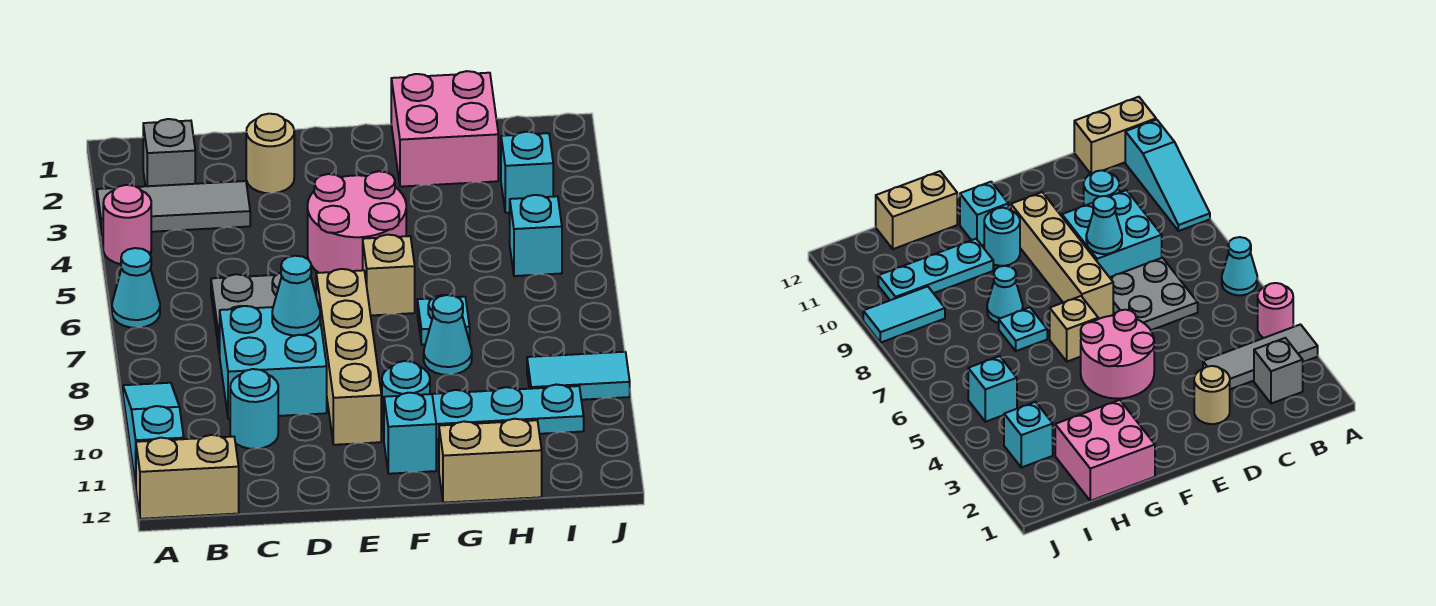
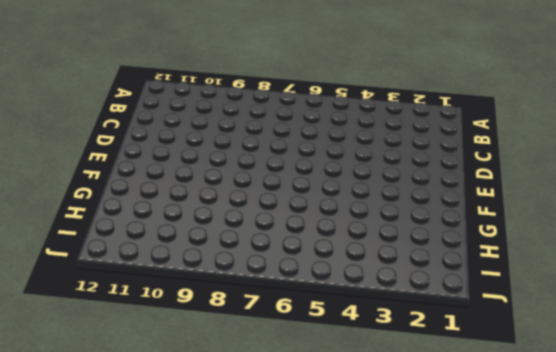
none -> grey tile A3:C3 level 1
none -> pink round brick A4 level 1
none -> cyan cone A6 level 1

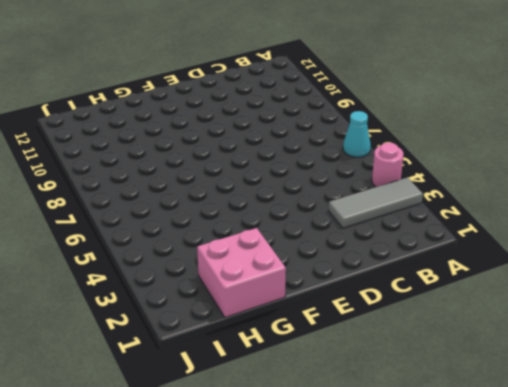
none -> cyan slope A9:A11 level 1 top 11
none -> tan brick A12:B12 level 1
none -> grey brick B2 level 1

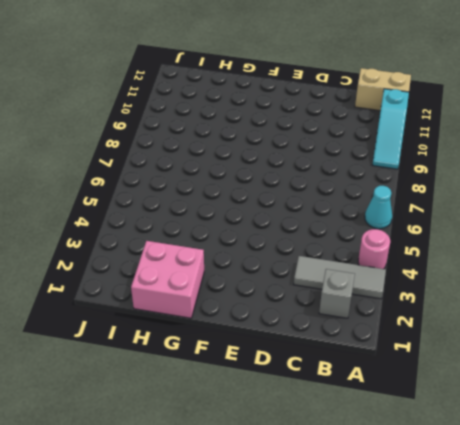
none -> grey plate C6:D7 level 1
none -> cyan brick C8:D9 level 1
none -> cyan round brick C10 level 1

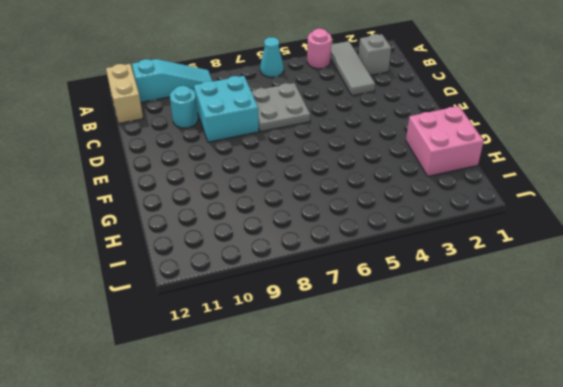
none -> tan round brick D2 level 1
none -> pink round brick E4:F5 level 1
none -> tan brick E7:E10 level 1

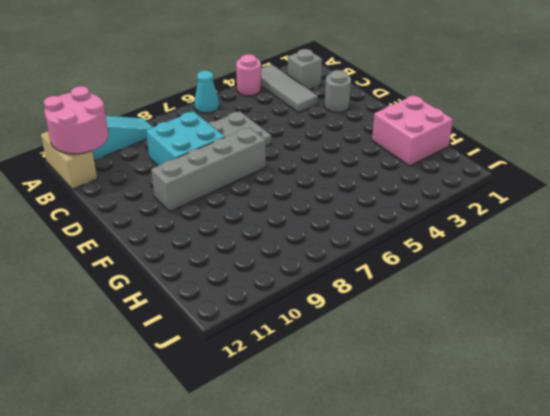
pink round brick A11:B12 level 2 -> pink round brick E4:F5 level 1
grey round brick D2 level 1 -> tan round brick D2 level 1
grey brick E7:E10 level 1 -> tan brick E7:E10 level 1
none -> cyan round brick C10 level 1
none -> tan brick F6 level 1
none -> cyan round brick F10 level 1

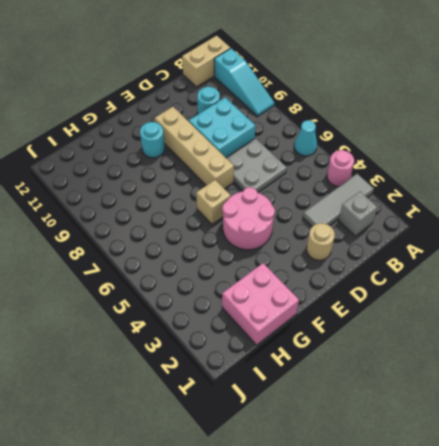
none -> cyan brick F11 level 1
none -> cyan plate G7 level 1
none -> cyan cone G8 level 1

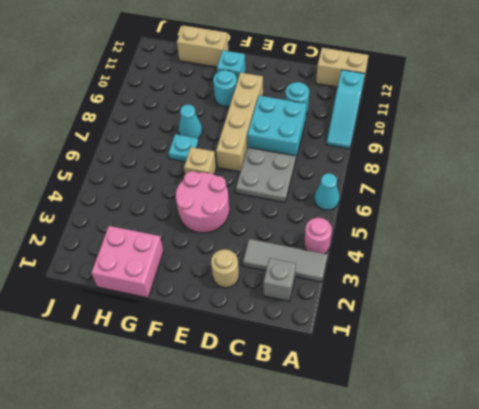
none -> cyan plate G10:I10 level 1
none -> cyan brick I3 level 1
none -> cyan brick I5 level 1

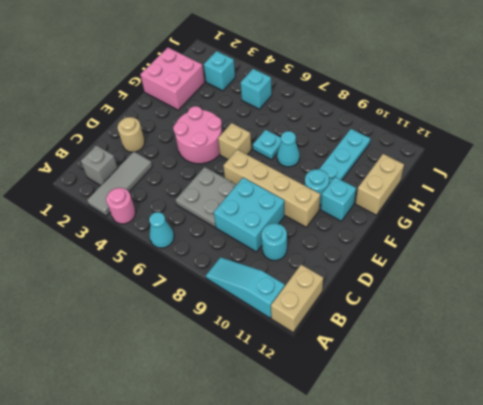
none -> cyan tile I9:J9 level 1
none -> cyan cone D8 level 2

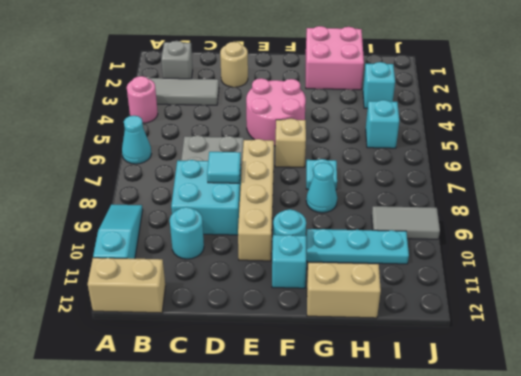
cyan tile D8 level 2 -> cyan cone D8 level 2
grey tile I9:J9 level 1 -> cyan tile I9:J9 level 1

